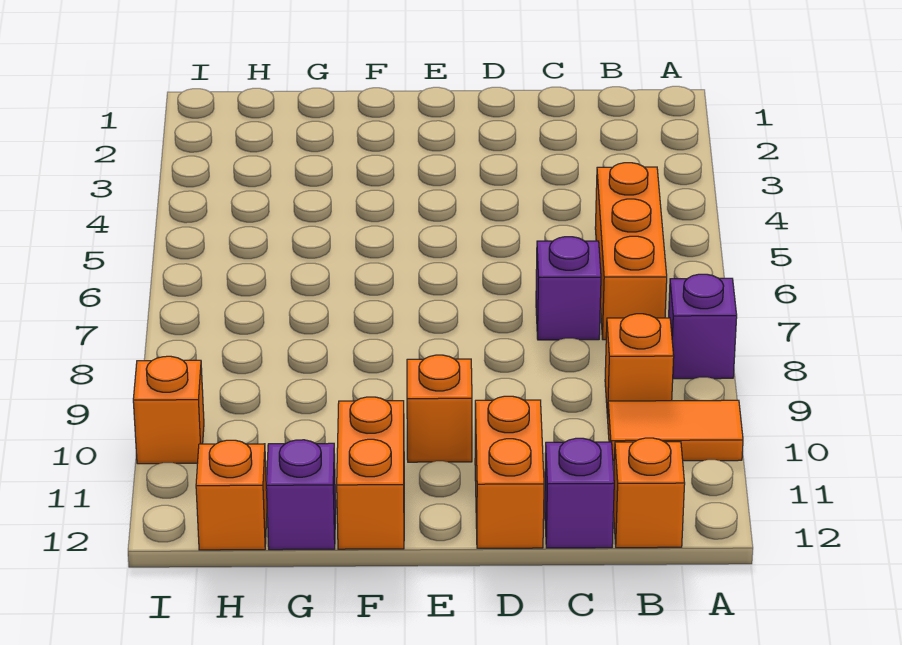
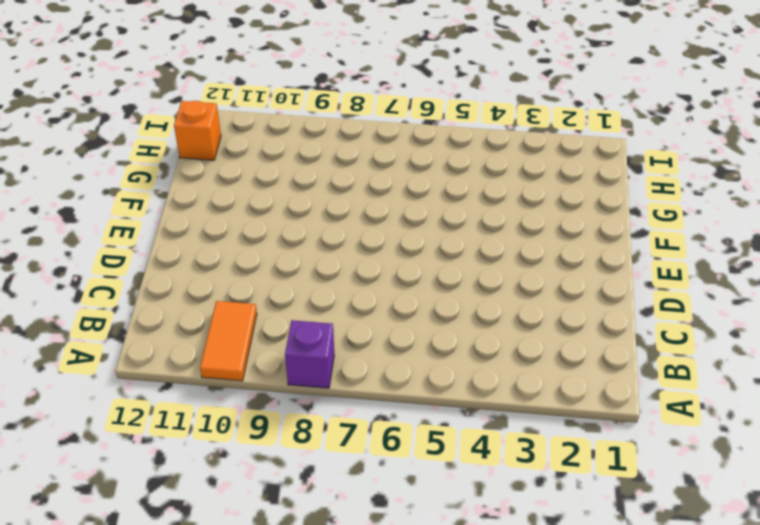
none -> orange brick B5:B7 level 1
none -> orange brick B9 level 1
none -> orange brick B12 level 1

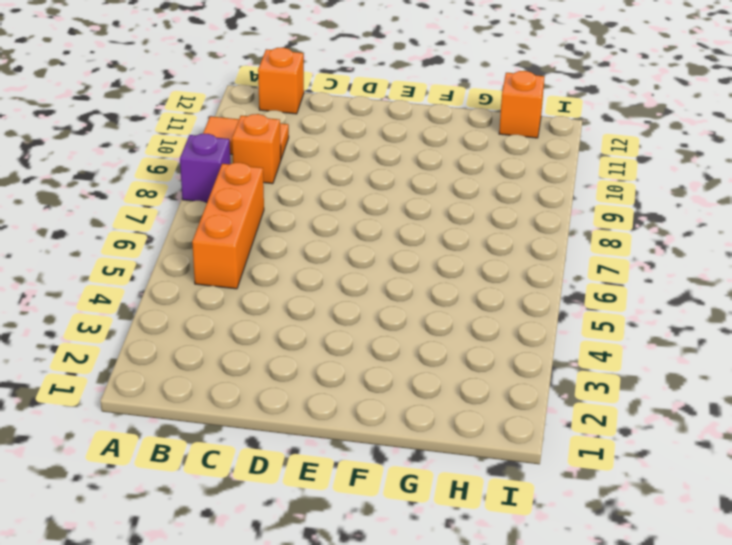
none -> purple brick C7 level 1
none -> purple brick C12 level 1
none -> orange brick D11:D12 level 1

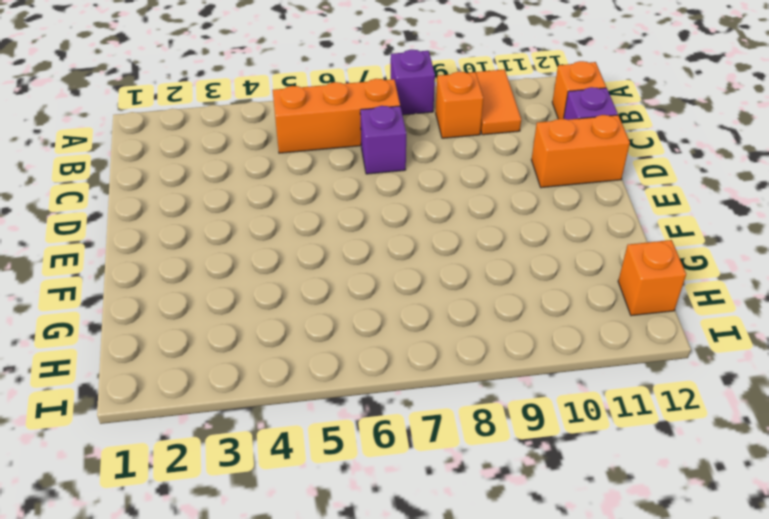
none -> orange brick E10 level 1
none -> orange brick F11:F12 level 1
none -> purple brick G12 level 1

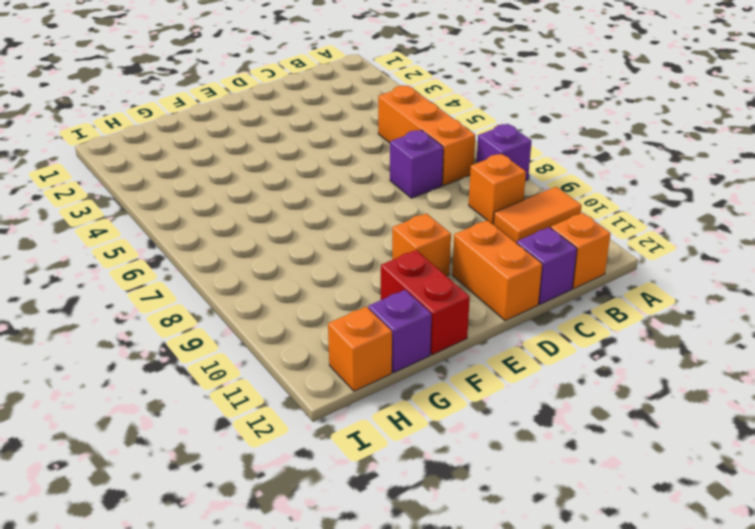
red brick F11:F12 level 1 -> orange brick F11:F12 level 1
none -> orange brick I10 level 1

